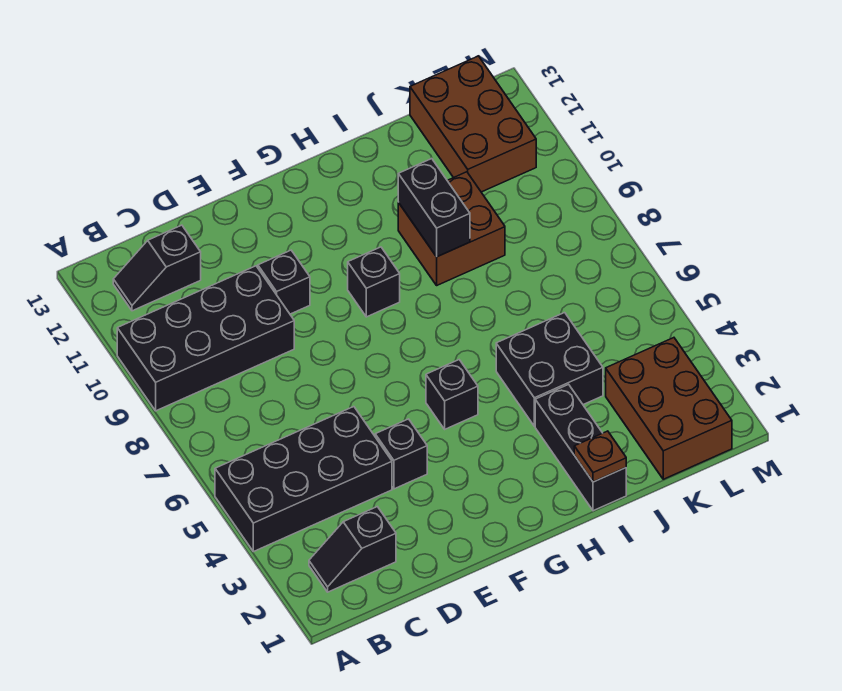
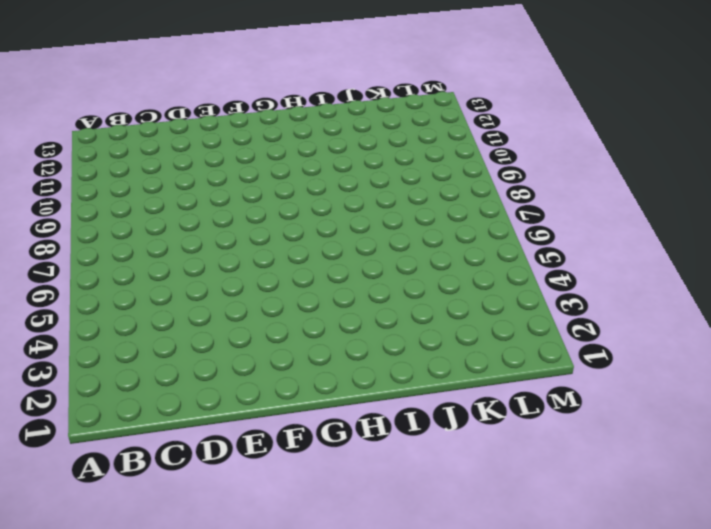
none -> black brick A4:D5 level 1
none -> black brick A9:D10 level 1
none -> black slope B2:C2 level 1 top C

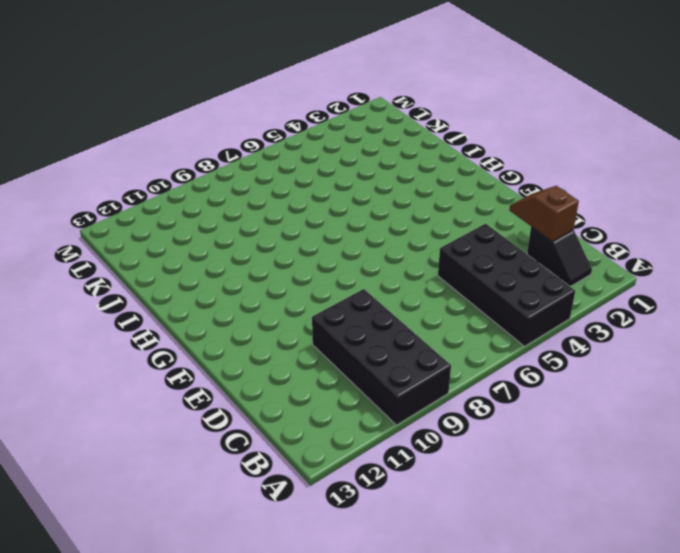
brown slope C2:D2 level 2 top C -> none
none -> black slope B12:C12 level 1 top C
none -> black brick E4 level 1
none -> black brick E10 level 1

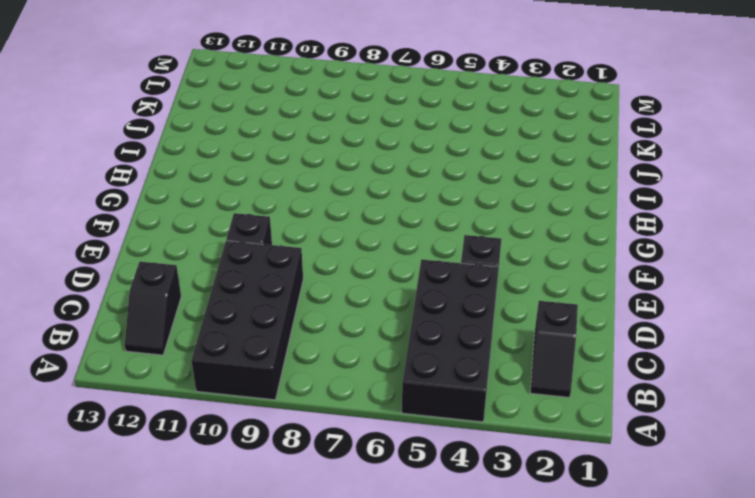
none -> black brick G5 level 1
none -> black brick G9 level 1
none -> black brick I1:I3 level 1

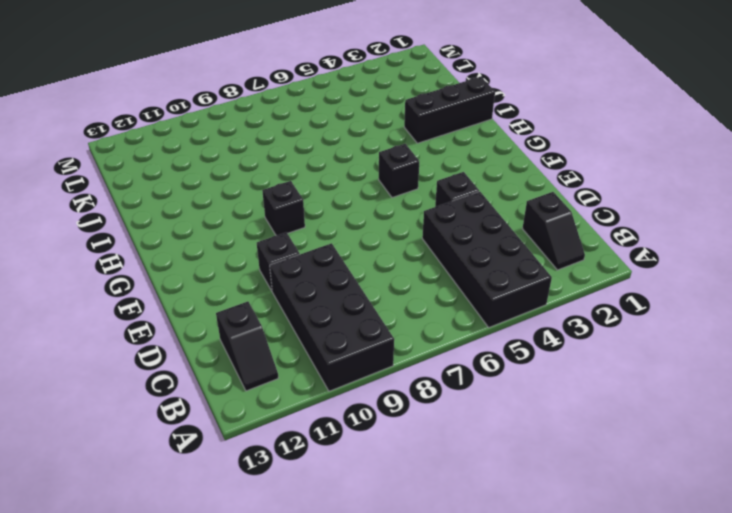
none -> black brick I4:J5 level 1
none -> brown brick I9:J10 level 1
none -> brown brick K1:L3 level 1

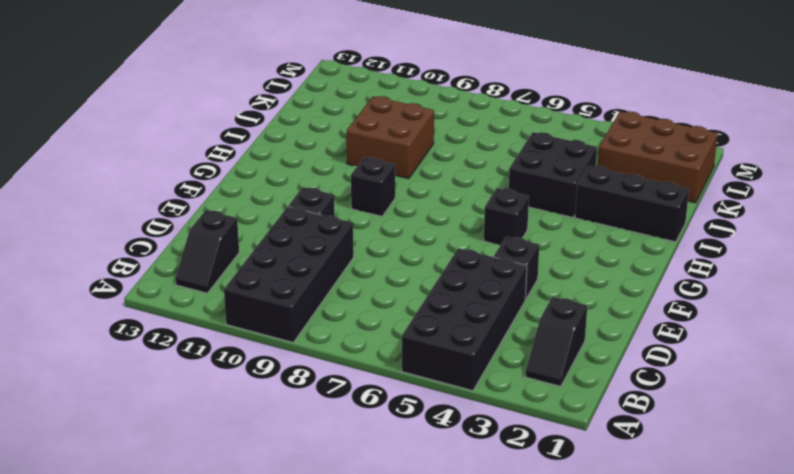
none -> brown brick K11:L13 level 1
none -> brown plate I1 level 2
none -> black brick I9:I10 level 2

